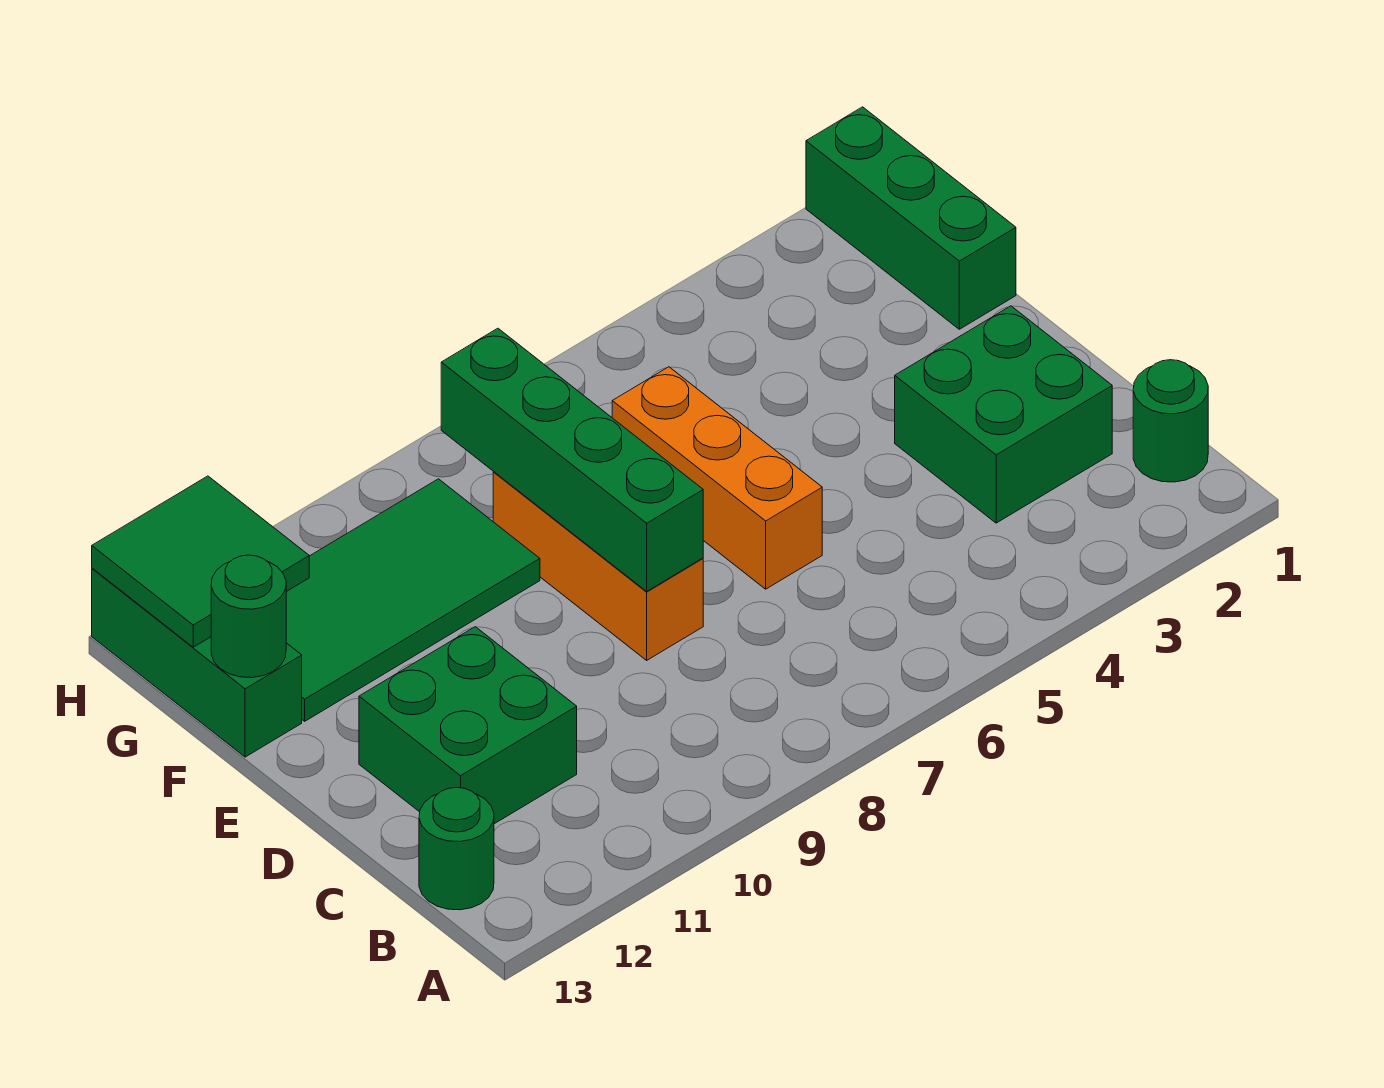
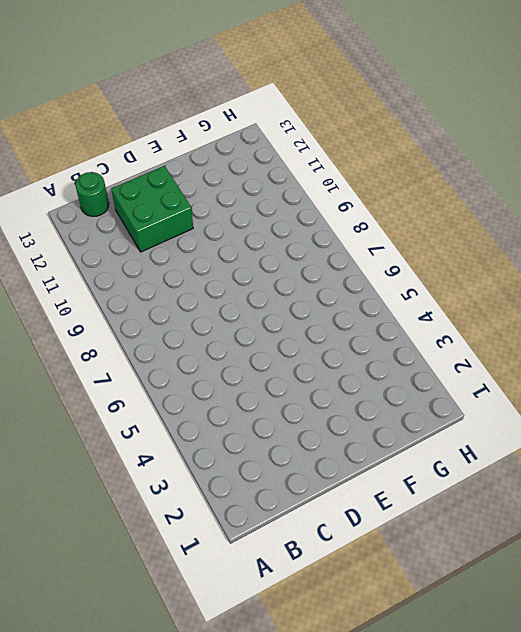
none -> green round brick B1 level 1
none -> green brick C2:D3 level 1
none -> orange brick D6:F6 level 1

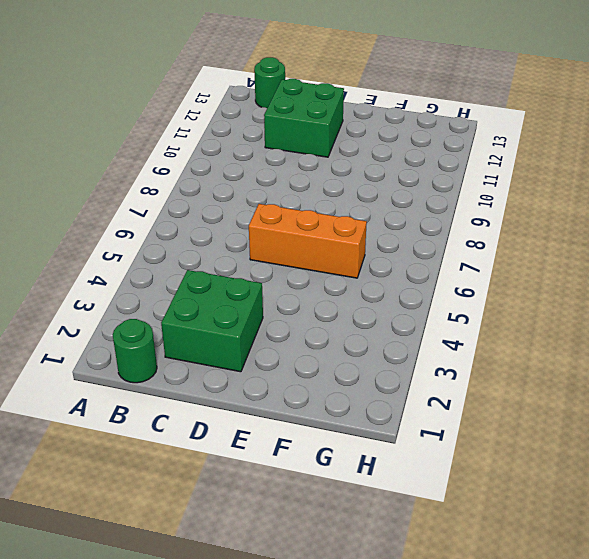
none -> orange brick D8:F8 level 1
none -> green brick F1:H1 level 1
none -> green tile F9:G12 level 1

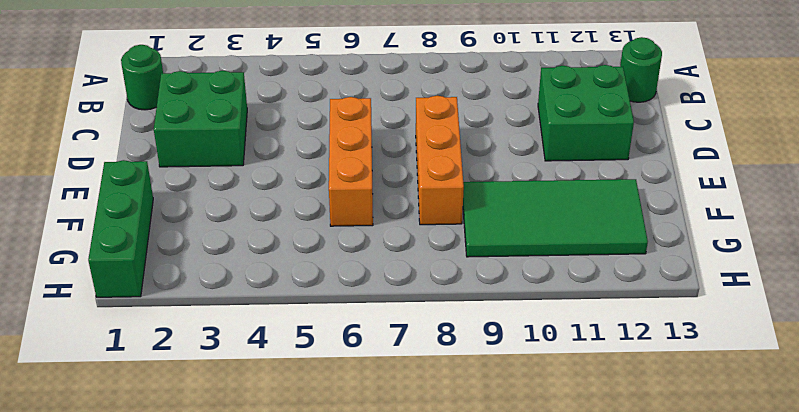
none -> green brick F13:H13 level 1
none -> green brick D8:G8 level 2
none -> green round brick F13 level 2

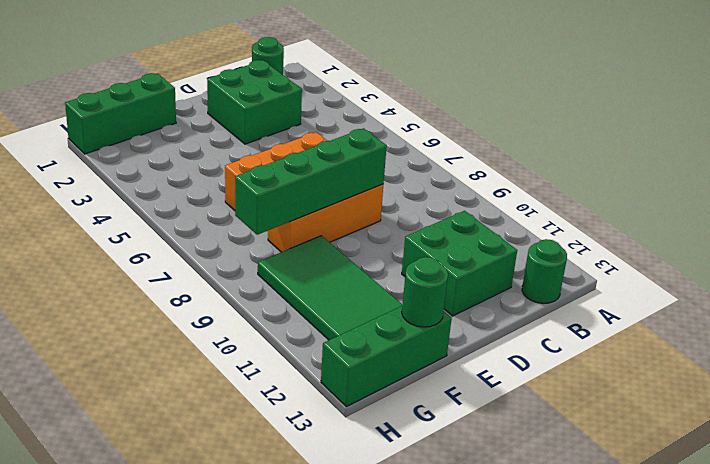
none -> green tile G12:H13 level 2

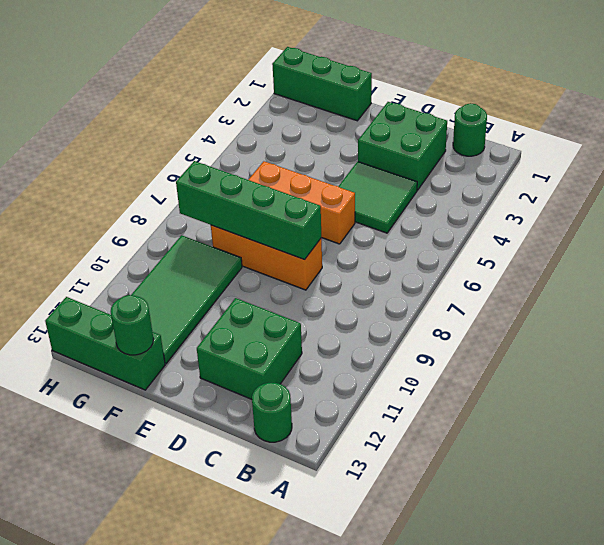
green tile C4:D5 level 1 -> green tile G12:H13 level 2

